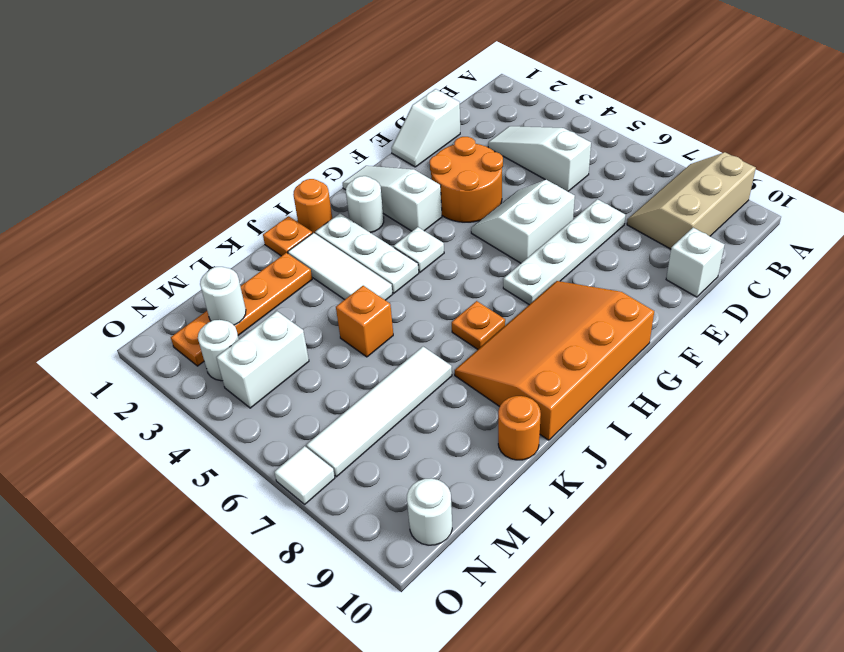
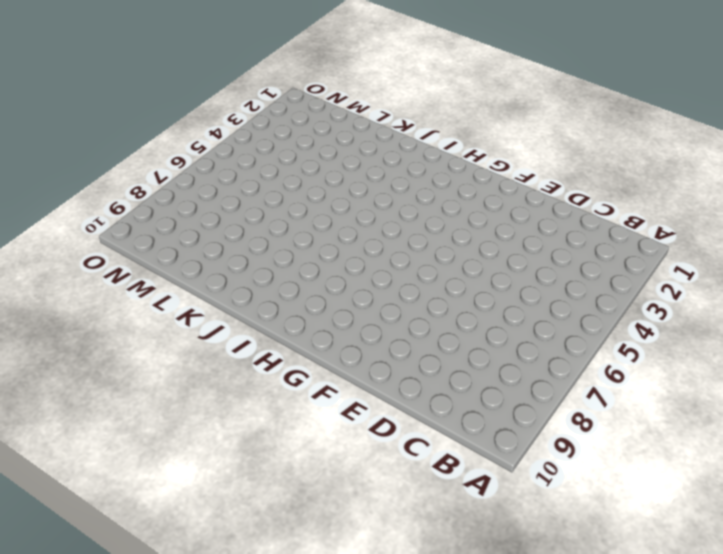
none -> tan slope A8:C9 level 1 top 9
none -> white slope C3:C5 level 1 top 5
none -> white slope D1:E1 level 1 top D

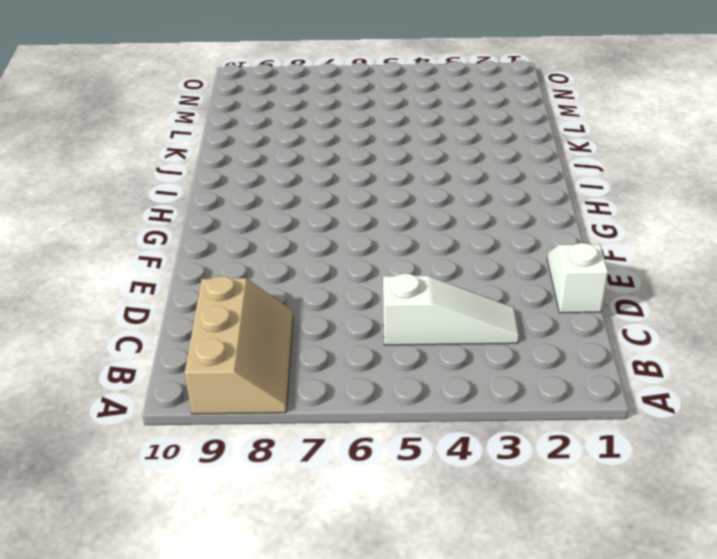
none -> white plate D7:G7 level 1
none -> white brick D10 level 1
none -> orange round brick E3:F4 level 1

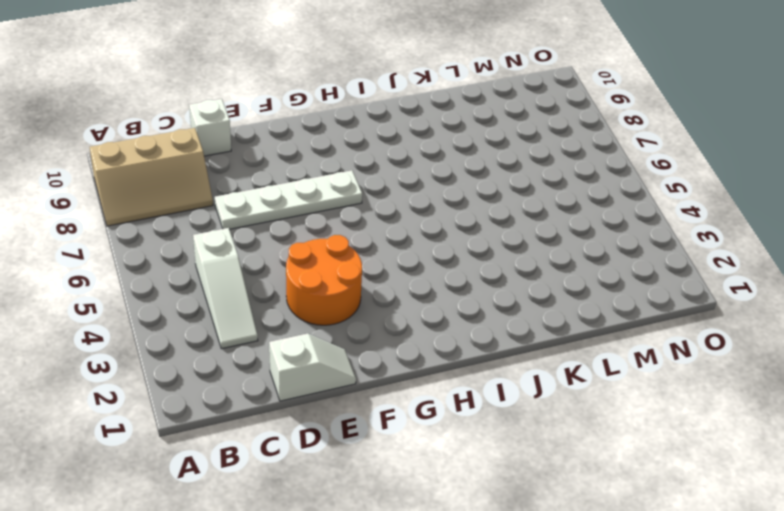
none -> white slope E5:F6 level 1 top 6
none -> white slope G1:G3 level 1 top 3
none -> orange slope G8:J10 level 1 top 10

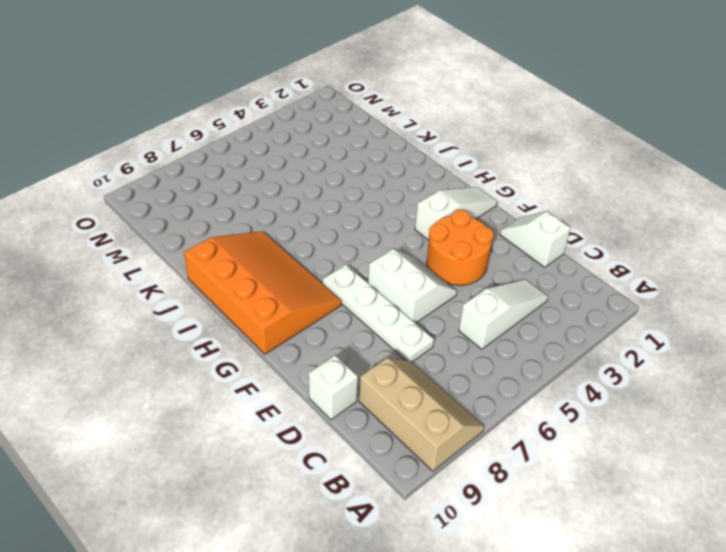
none -> white round brick H2 level 1
none -> white plate H4 level 1
none -> orange round brick I1 level 1

